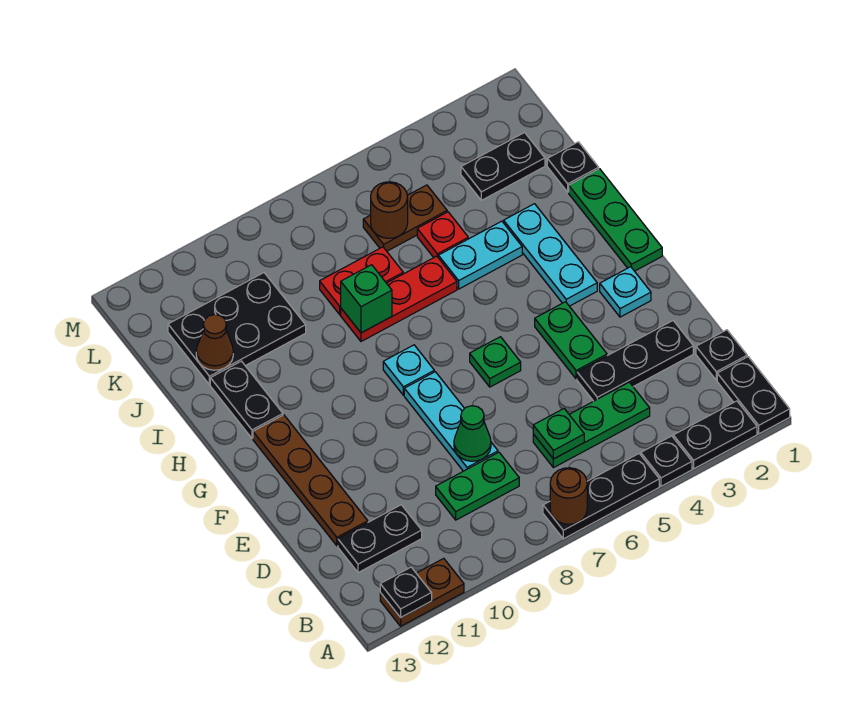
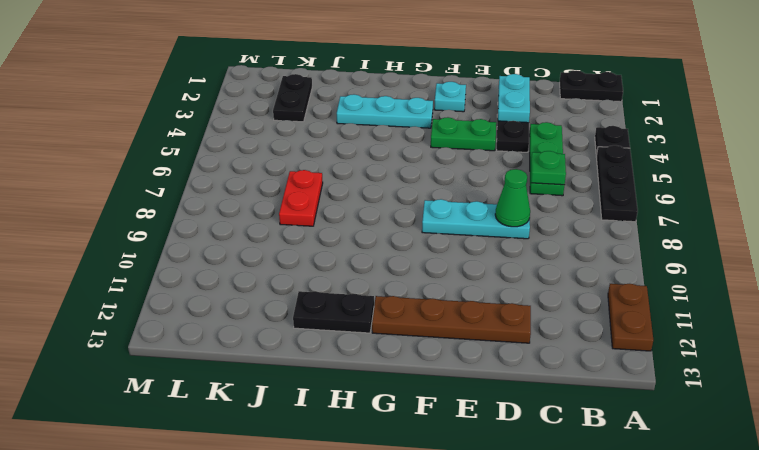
cyan plate D2:D3 level 2 -> cyan plate I4:I5 level 1
none -> black plate A2:A3 level 1
none -> black plate C1 level 1
none -> green plate C8:C9 level 1
none -> black plate C11:C12 level 1

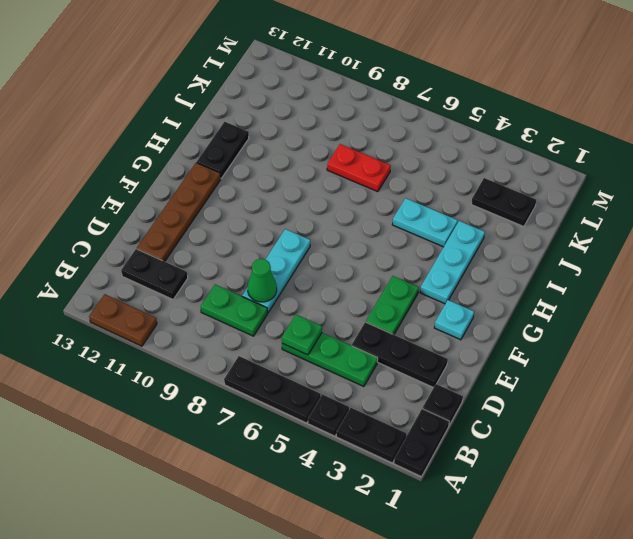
none -> green plate F6 level 1
none -> green plate G1:I1 level 1
none -> cyan plate G8 level 1
none -> red plate I6:I8 level 1

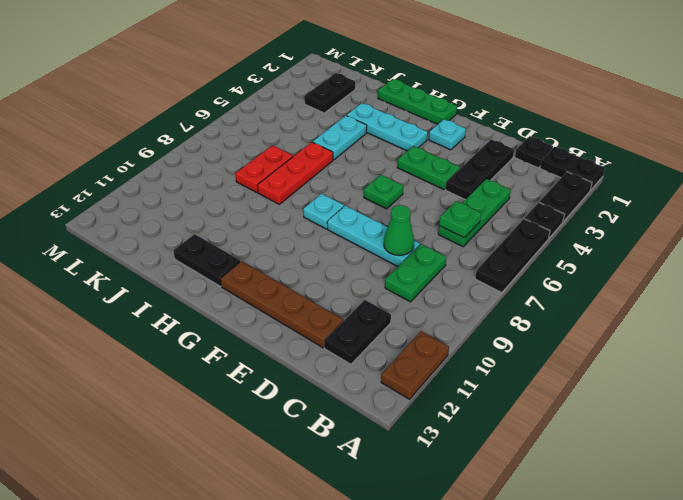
none -> black plate J1 level 1
none -> red plate J5 level 1
none -> black plate J10:K12 level 1
none -> brown plate K5:K6 level 1

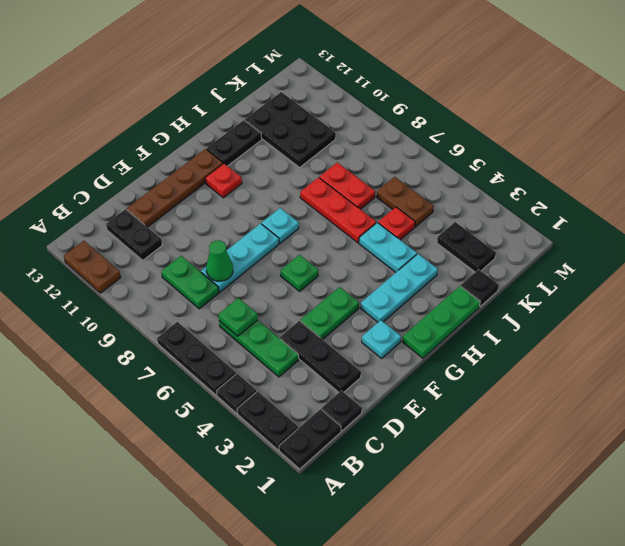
red plate G11 level 1 -> none
none -> brown round brick A7 level 2
none -> black plate A12 level 2
none -> green brick I8 level 2
none -> brown cone J12 level 2

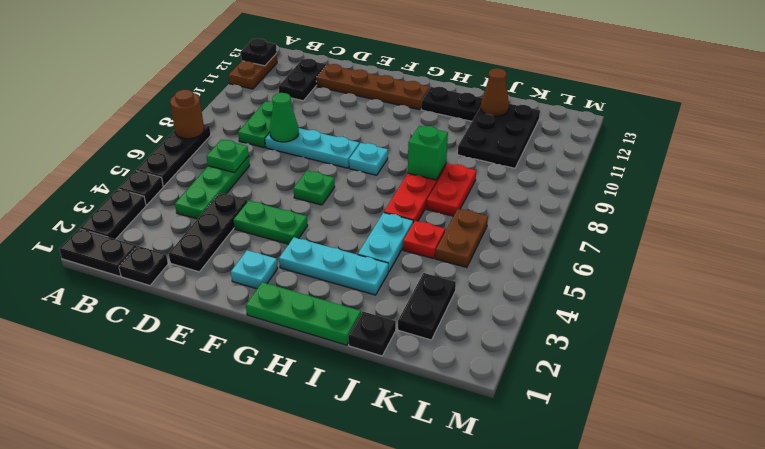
none -> brown round brick K6 level 2

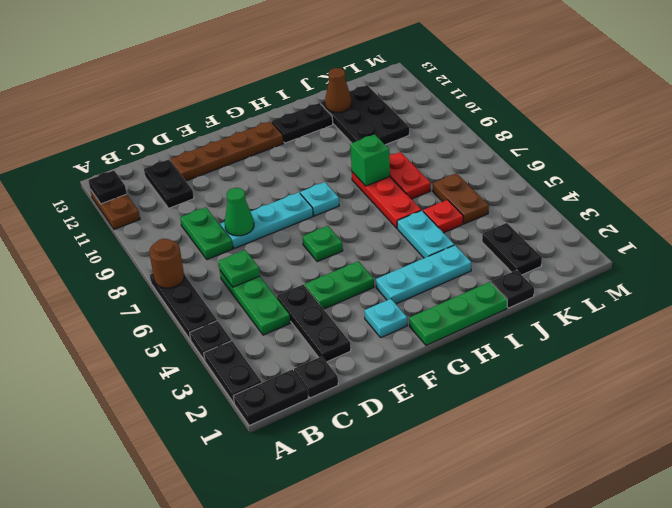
none -> brown round brick K6 level 2

